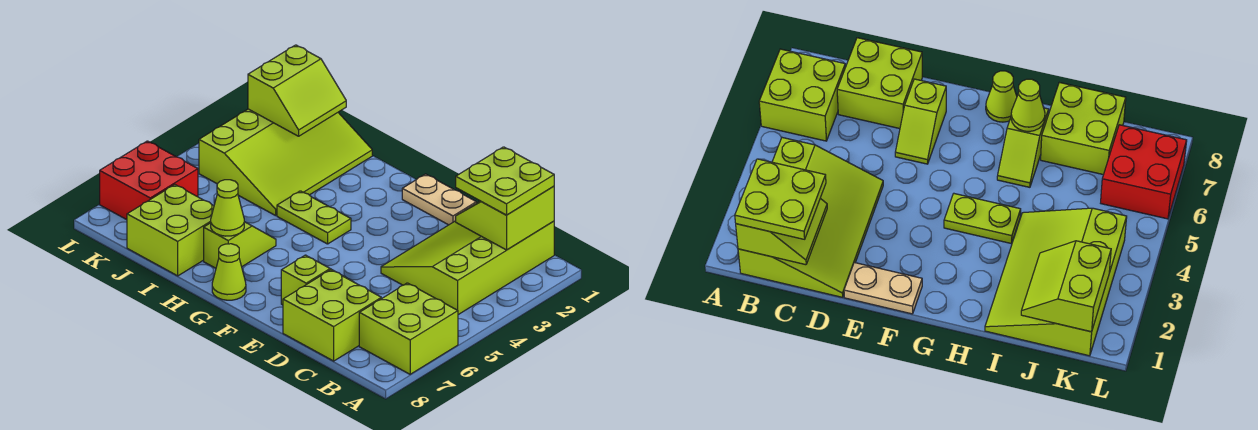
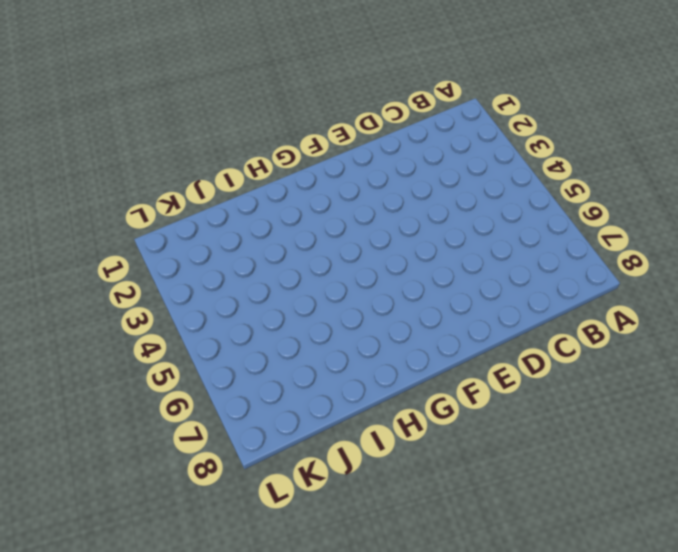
none -> lime brick A6:B7 level 1
none -> lime slope B1:D4 level 1 top B
none -> lime brick C7:D8 level 1

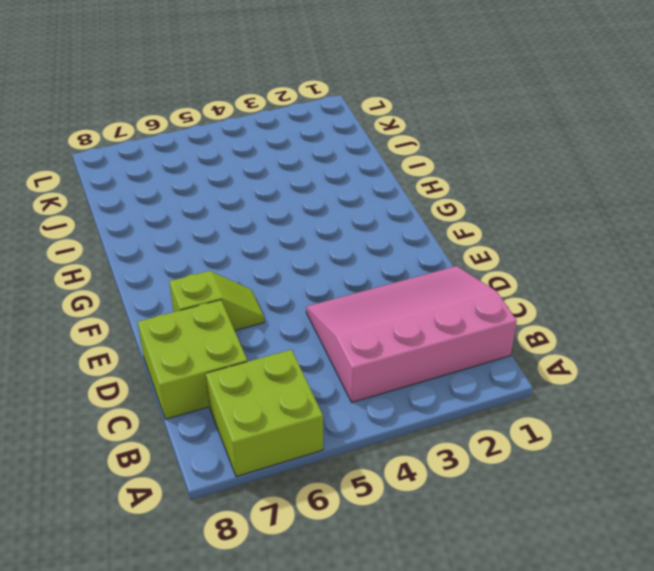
pink slope B1:D4 level 1 top B -> lime slope B1:D4 level 1 top B
none -> tan plate E1:F1 level 1
none -> lime plate G4:H4 level 1
none -> lime cone G8 level 1

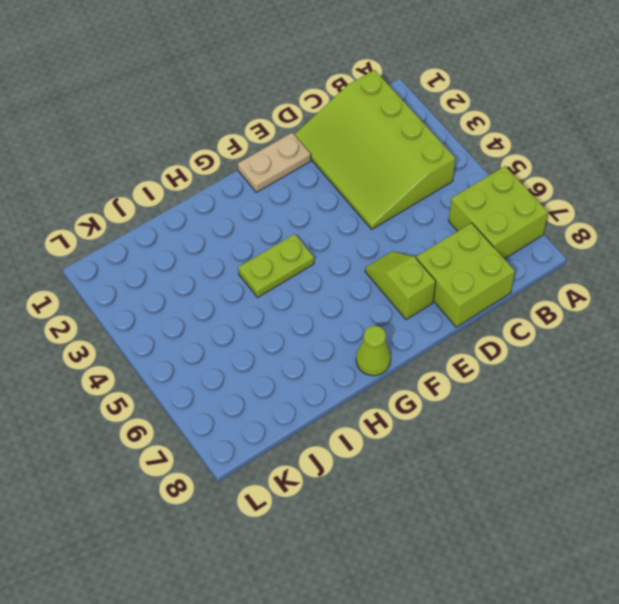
none -> lime slope H6:H7 level 1 top 7
none -> lime slope I1:K4 level 1 top K
none -> lime brick I7:J8 level 1

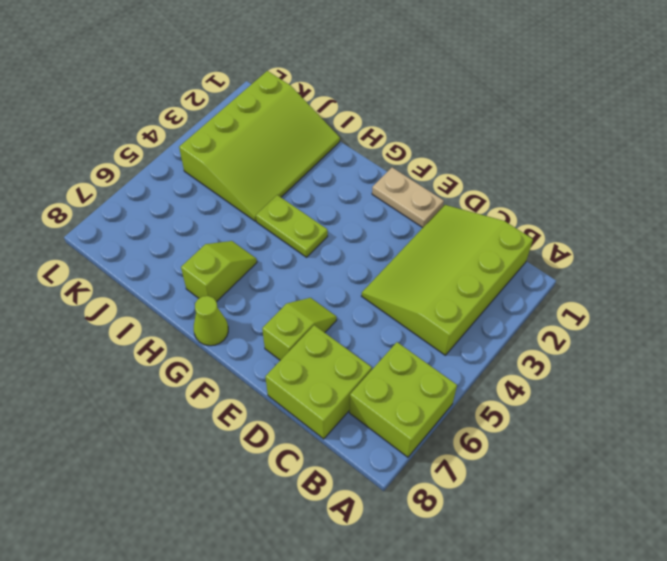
none -> lime brick I7:J8 level 1
none -> red brick K6:L7 level 1
none -> lime slope B1:C2 level 2 top B

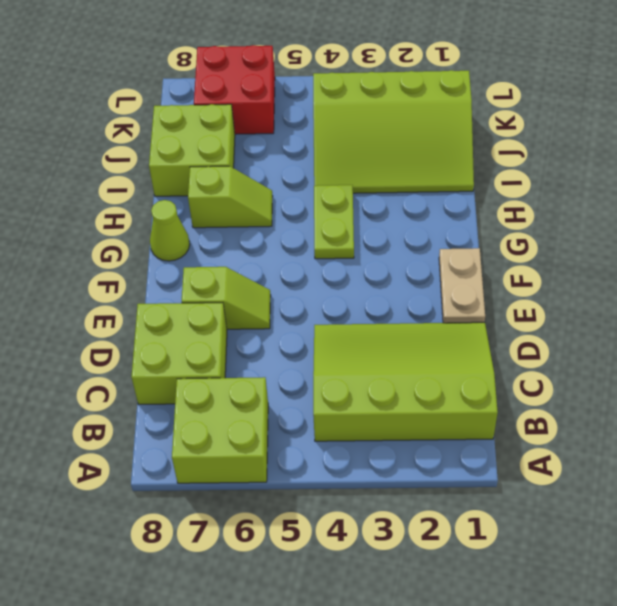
none -> lime slope B1:C2 level 2 top B
none -> lime cone H7 level 2
none -> lime slope J1:K2 level 2 top K

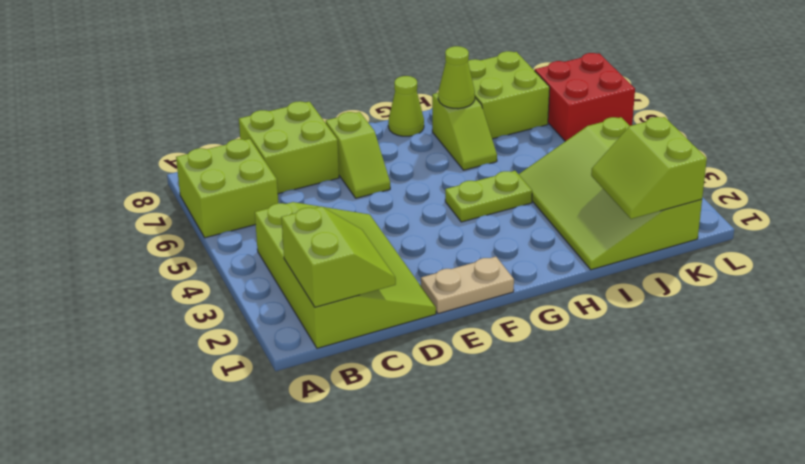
none -> lime plate B1:C2 level 3

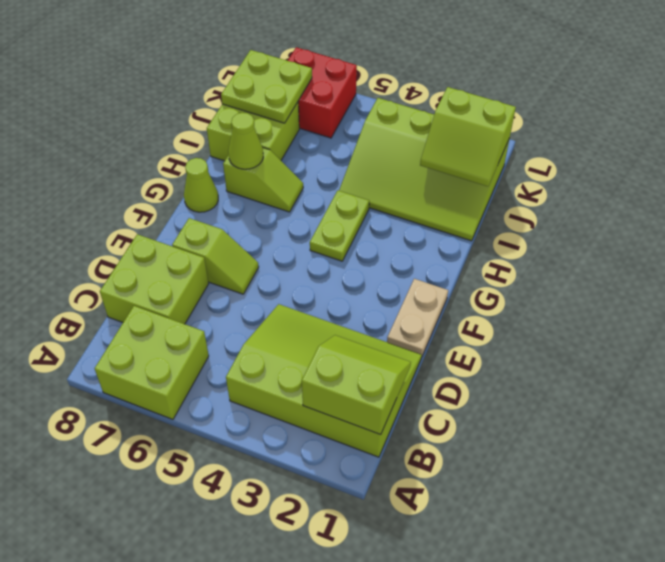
lime plate J7:K8 level 2 -> lime plate B1:C2 level 3

